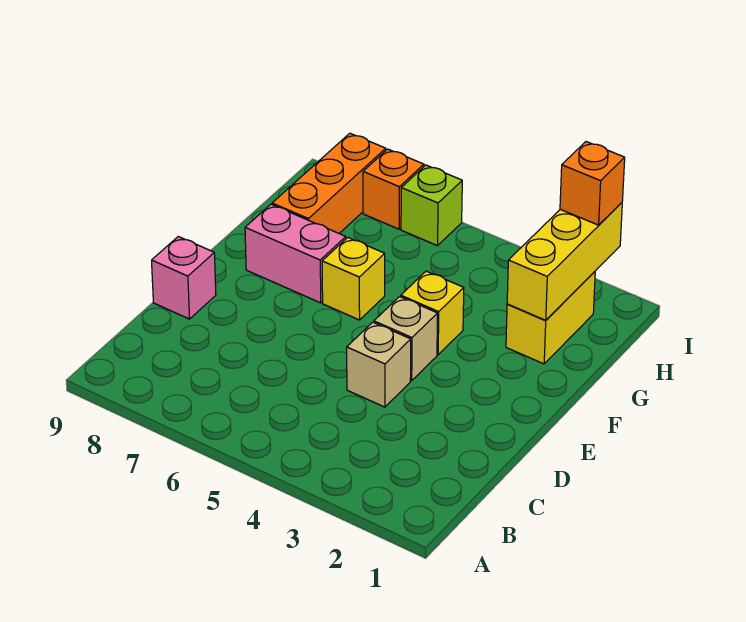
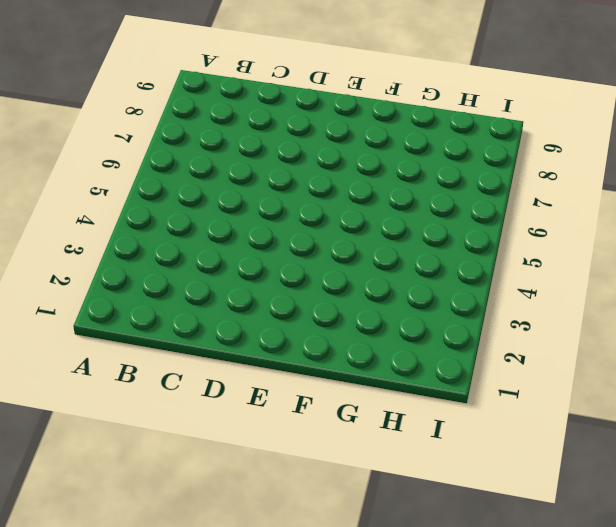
none -> tan brick D4 level 1
none -> pink brick D9 level 1
none -> tan brick E4 level 1

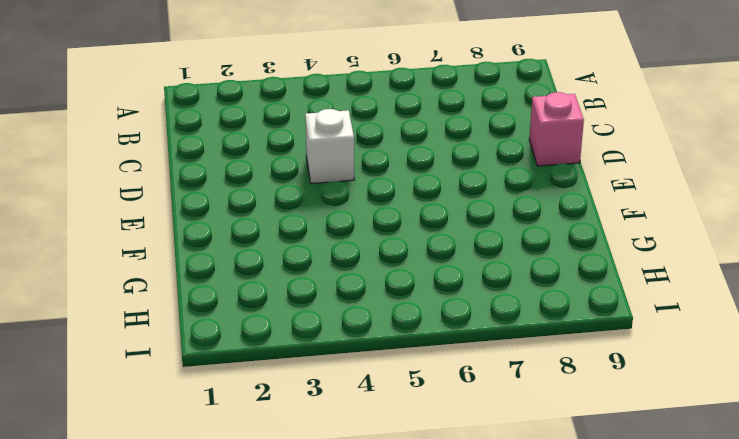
white brick D4 level 1 -> tan brick D4 level 1
none -> tan brick E4 level 1
none -> yellow brick F4 level 1
none -> yellow brick F6 level 1

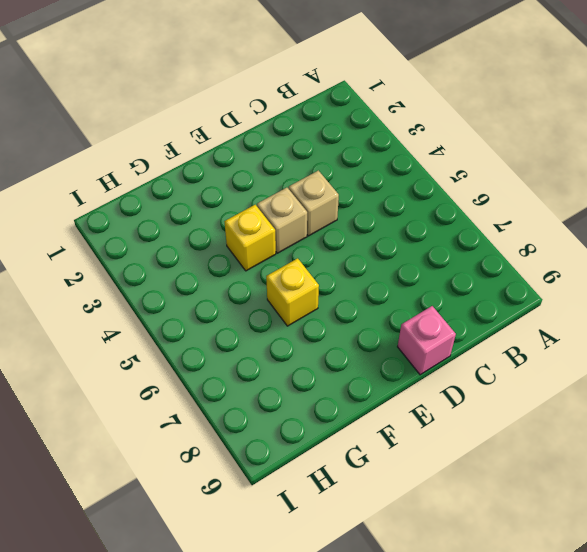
none -> pink brick F7:F8 level 1
none -> yellow brick G2:H2 level 1
none -> orange brick G8:I8 level 1

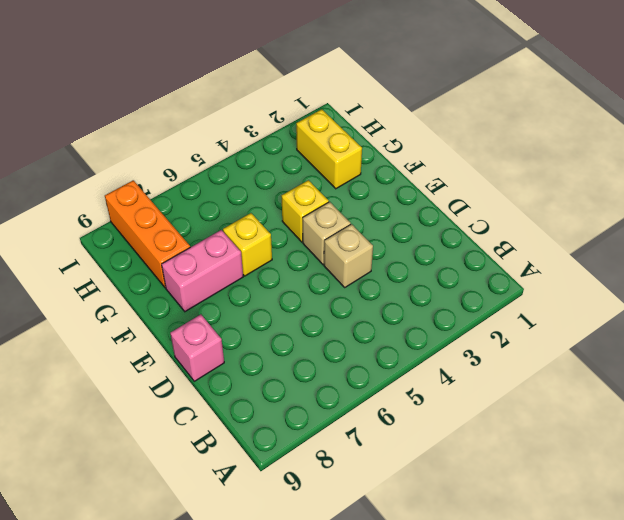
none -> lime brick I6 level 1
none -> orange brick I7 level 1
none -> yellow brick G2:I2 level 2

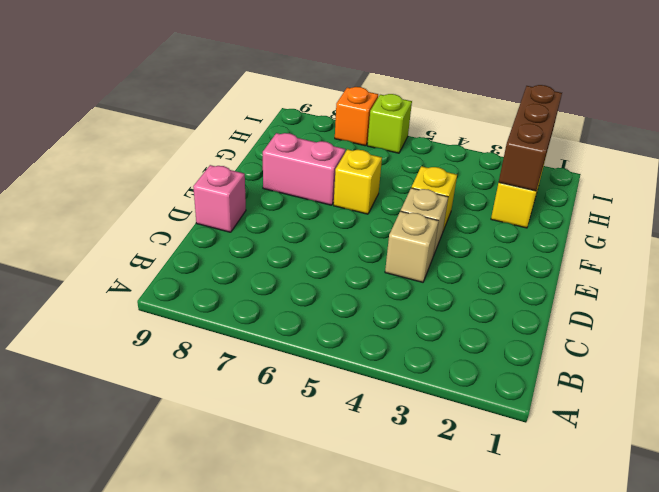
brown brick G2:I2 level 2 -> yellow brick G2:I2 level 2
none -> orange brick G8:I8 level 1
none -> orange brick I2 level 3

